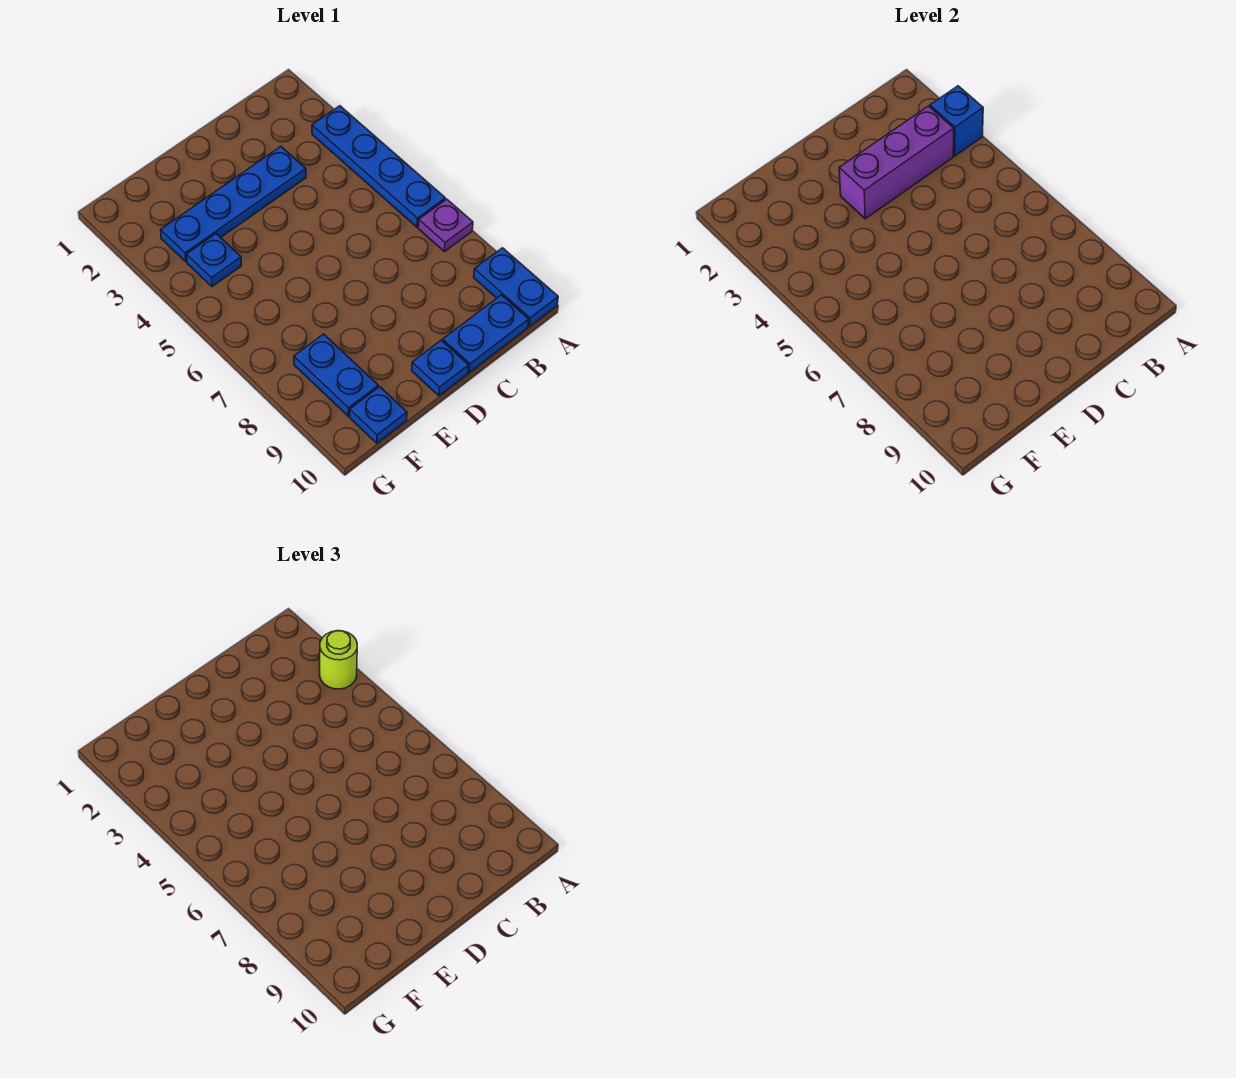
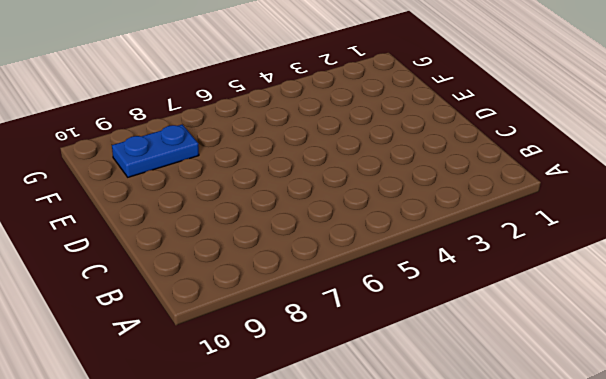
none -> blue plate A3:A6 level 1
none -> purple plate A7 level 1
none -> blue plate A9:A10 level 1

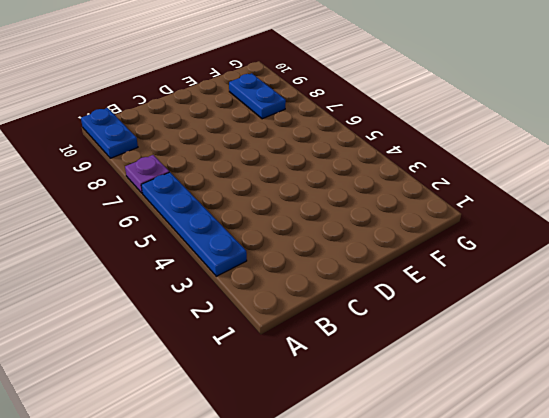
none -> blue plate B10:C10 level 1
none -> blue plate C3:F3 level 1
none -> blue plate D10 level 1

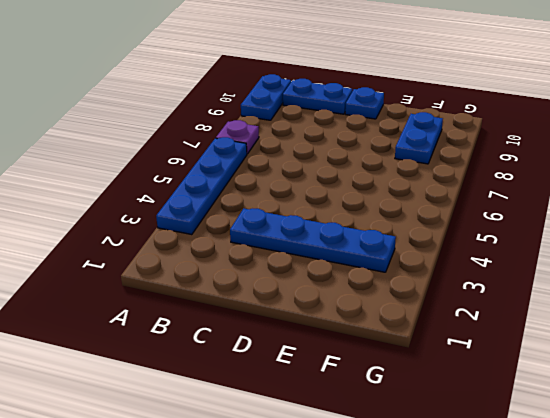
none -> blue plate F4 level 1
none -> blue plate F10 level 1
none -> blue brick A3 level 2

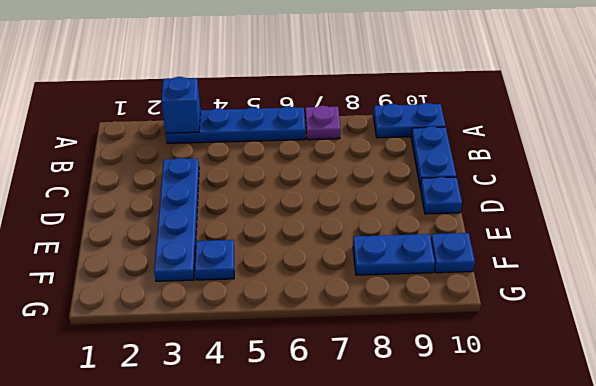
none -> purple brick B3:D3 level 2
none -> lime round brick A3 level 3

